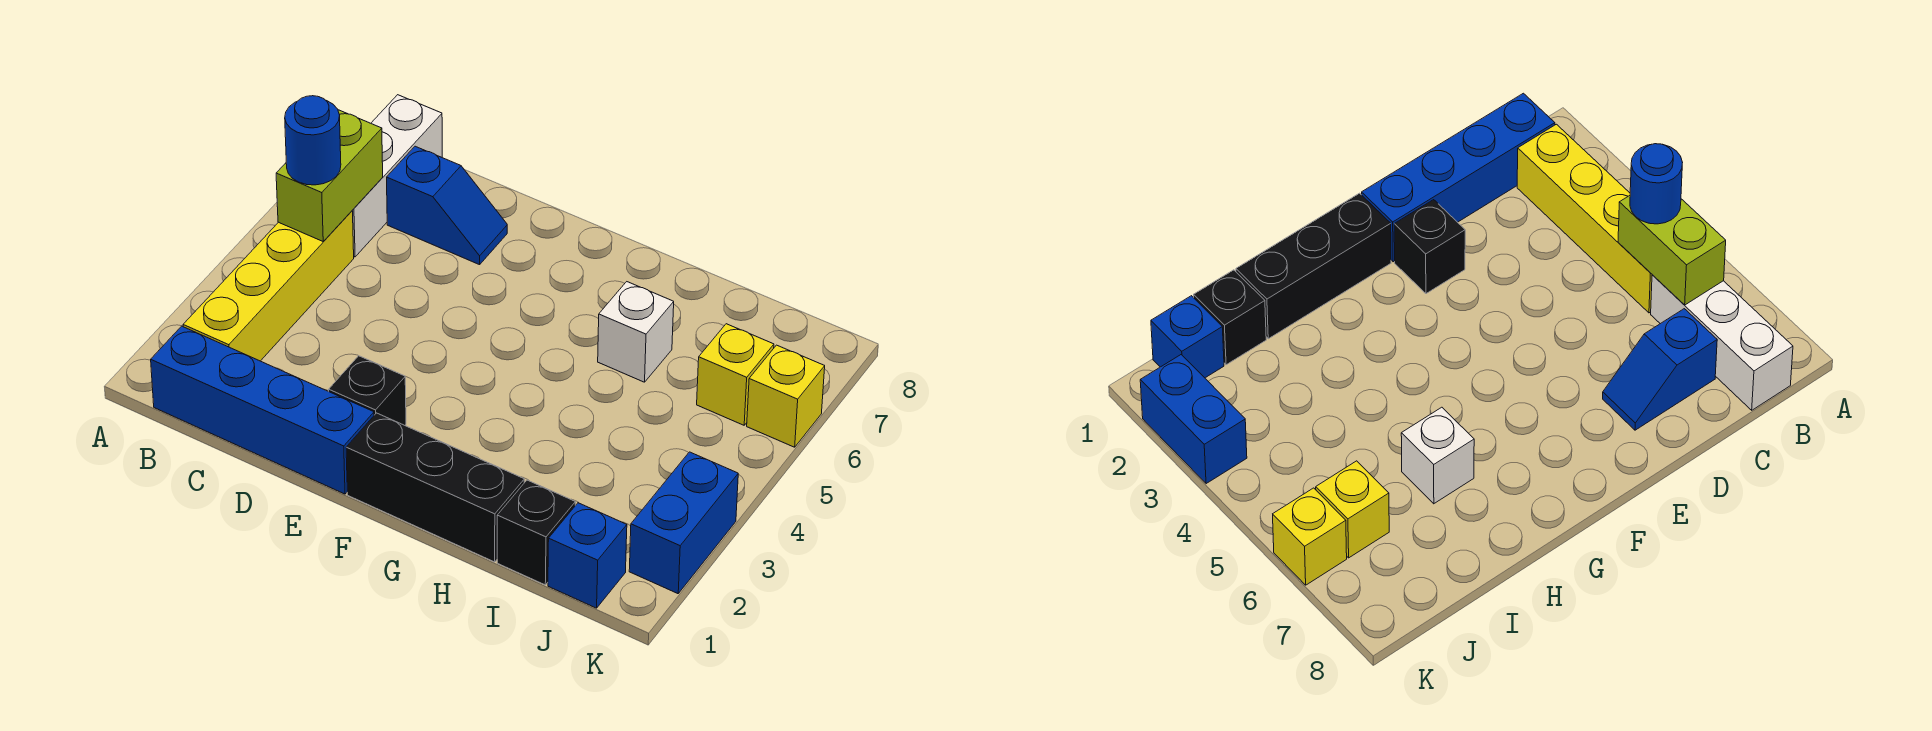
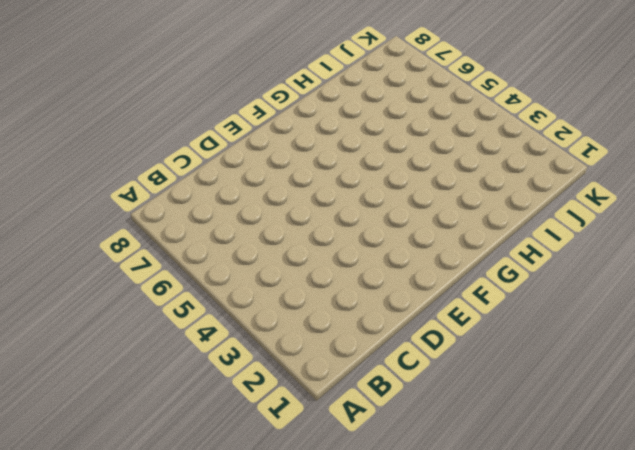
none -> blue brick B1:E1 level 1
none -> yellow brick B2:B5 level 1
none -> white brick B6:B8 level 1

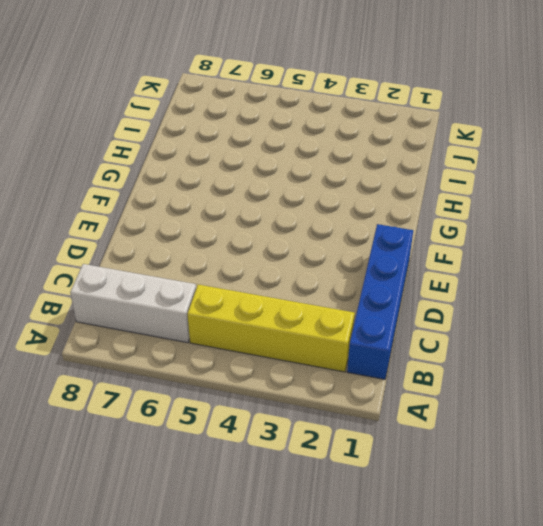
none -> blue slope C7:D7 level 1 top C
none -> black brick E2 level 1
none -> black brick F1:H1 level 1

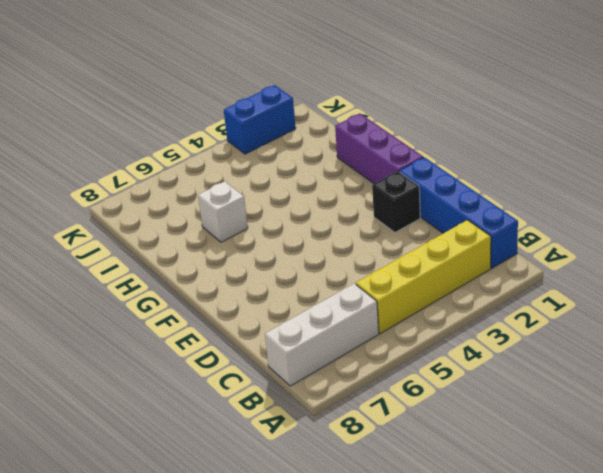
purple brick F1:H1 level 1 -> black brick F1:H1 level 1
none -> blue slope C7:D7 level 1 top C
none -> black brick I1 level 1
none -> blue brick J1 level 1

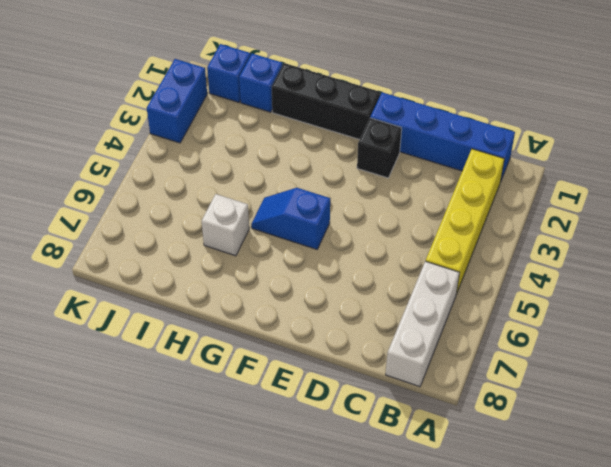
blue slope F5:G5 level 1 top F -> blue slope C7:D7 level 1 top C
blue brick I1 level 1 -> black brick I1 level 1
none -> yellow brick J6 level 1
none -> yellow brick K6 level 1
none -> lime brick B5:B6 level 2

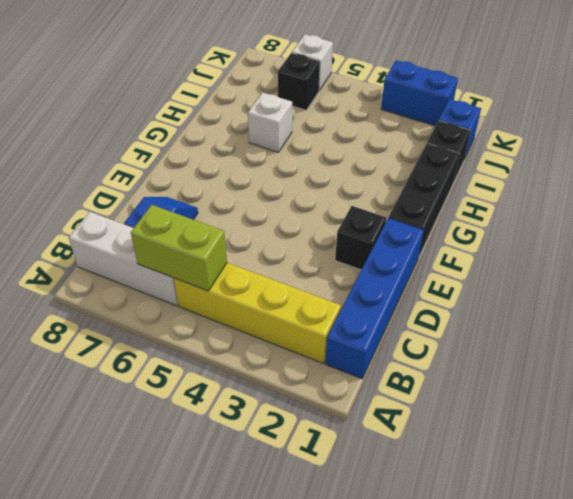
black brick J6 level 1 -> yellow brick J6 level 1
white brick K6 level 1 -> yellow brick K6 level 1
none -> blue round brick B5 level 3

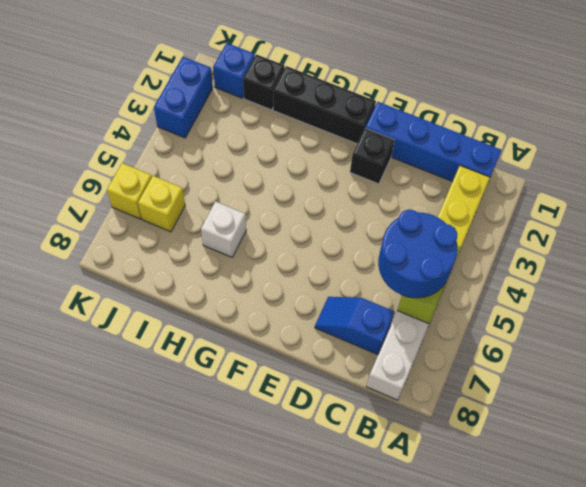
blue round brick B5:C6 level 3 -> blue round brick B5 level 3

